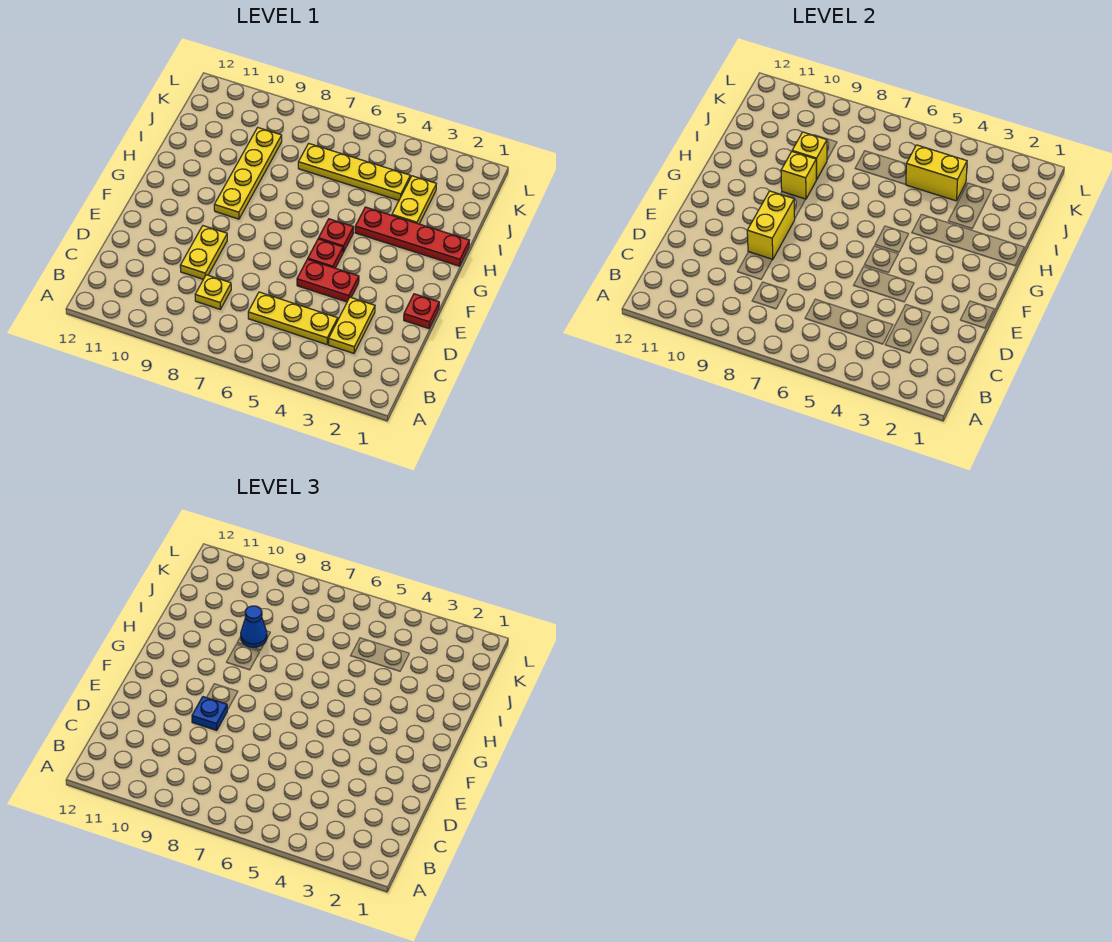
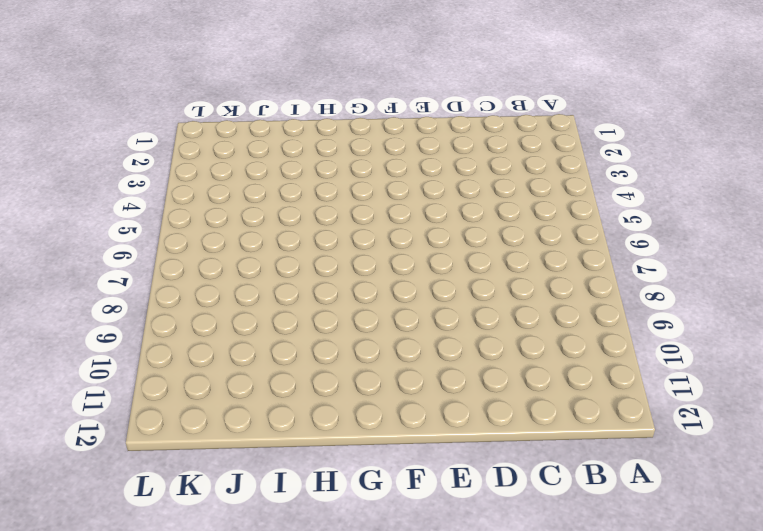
none -> yellow plate C3:D3 level 1
none -> yellow plate C4:C6 level 1
none -> yellow plate C8 level 1

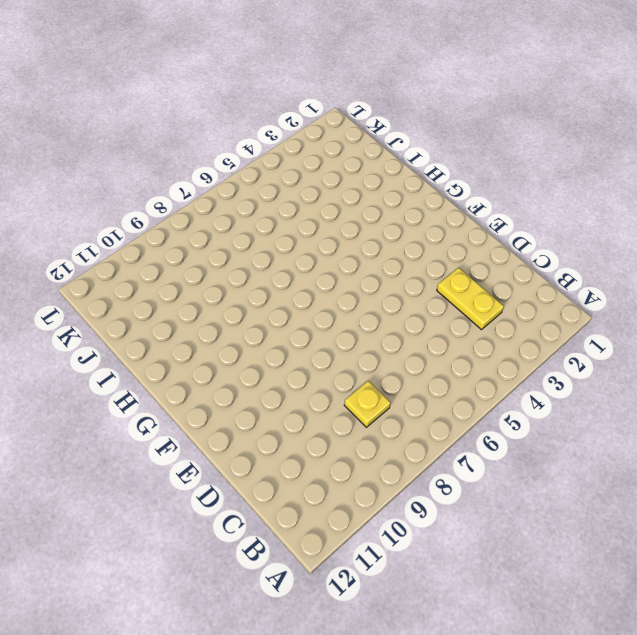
none -> yellow plate C4:C6 level 1
none -> yellow plate D9:E9 level 1
none -> red plate E1 level 1

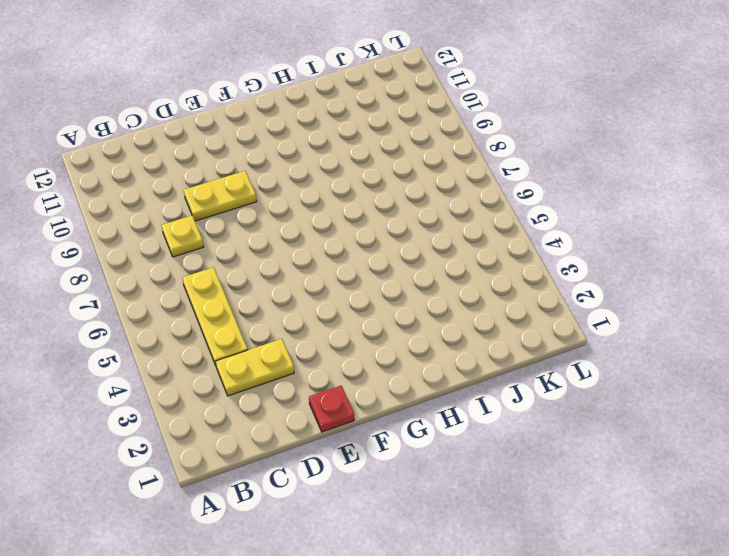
none -> red plate E4:E5 level 1
none -> red plate F5 level 1
none -> red plate G5 level 1

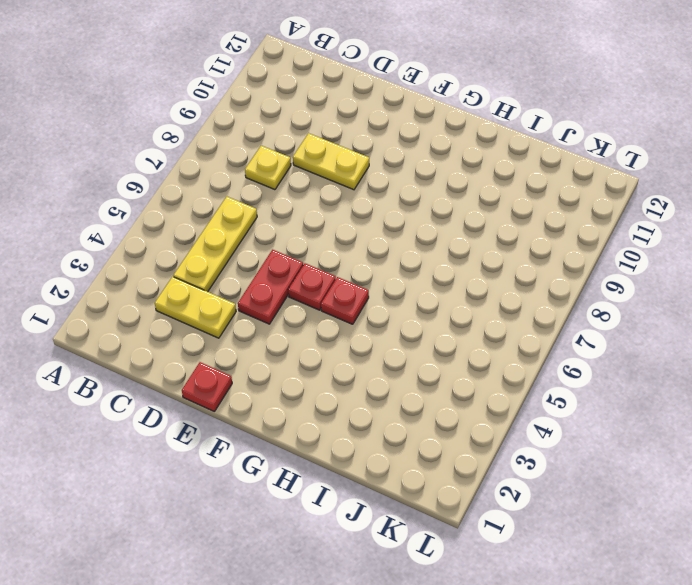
none -> yellow plate G9:J9 level 1
none -> red plate H1:H4 level 1
none -> yellow plate I3:J3 level 1

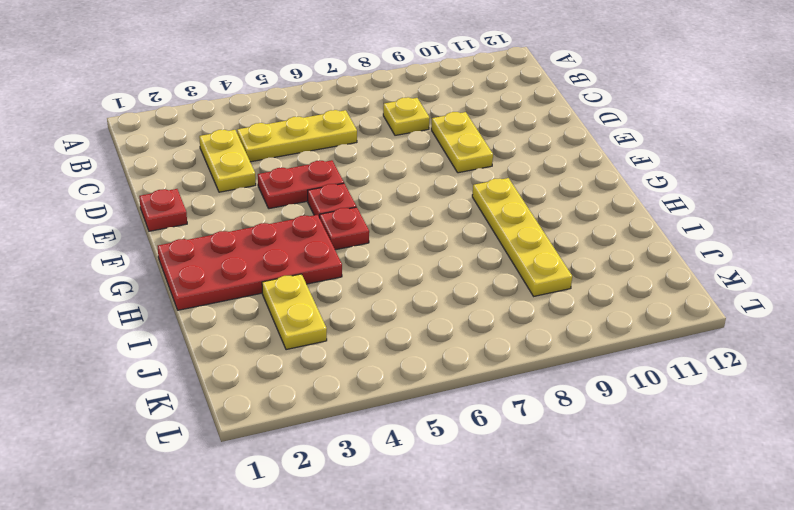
red plate G1:H4 level 1 -> red plate H1:H4 level 1
none -> yellow plate J4:J7 level 1
none -> yellow brick E9:F9 level 2
none -> yellow brick H9 level 2

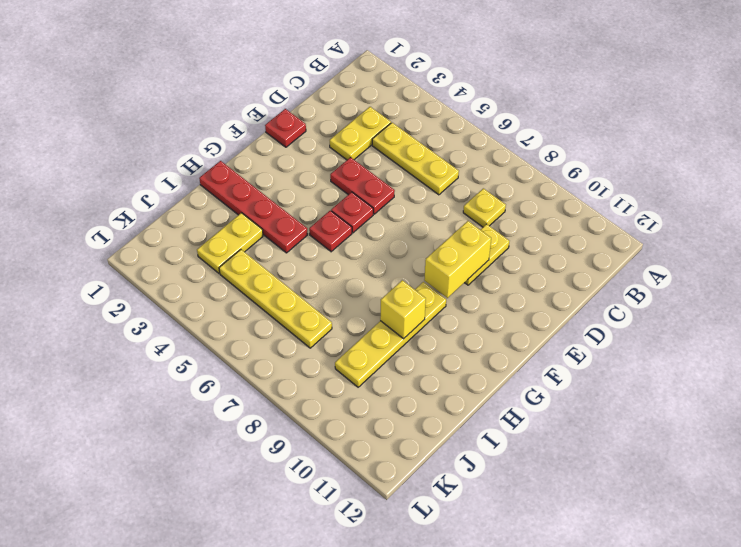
none -> yellow brick I9 level 2
none -> yellow brick J4:J5 level 2
none -> blue plate E9 level 3

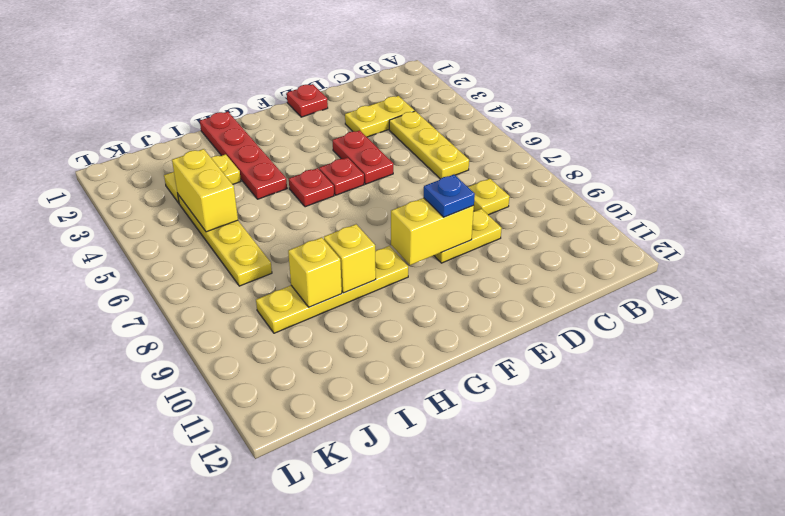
none -> blue cone I9 level 3

